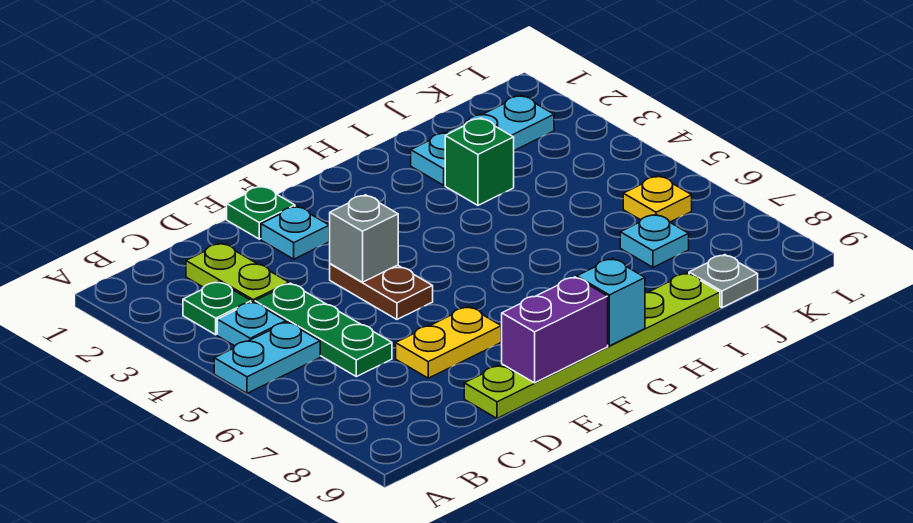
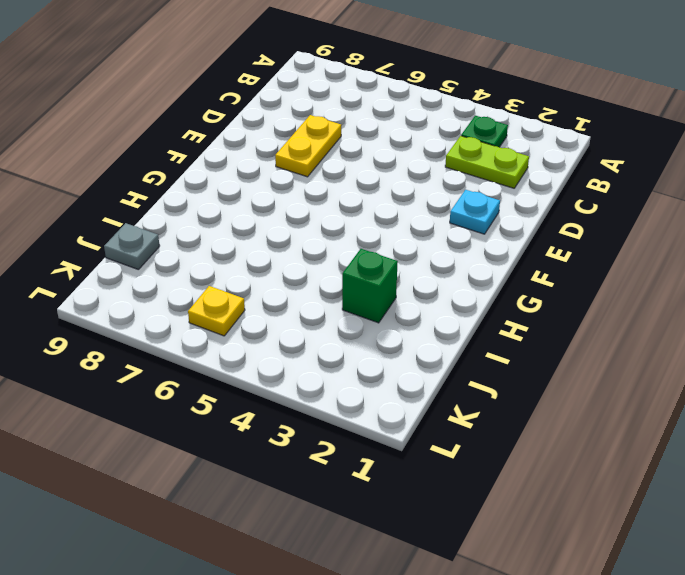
none -> cyan plate A5:B5 level 1
none -> cyan plate B4 level 1
none -> green plate C4:C6 level 1

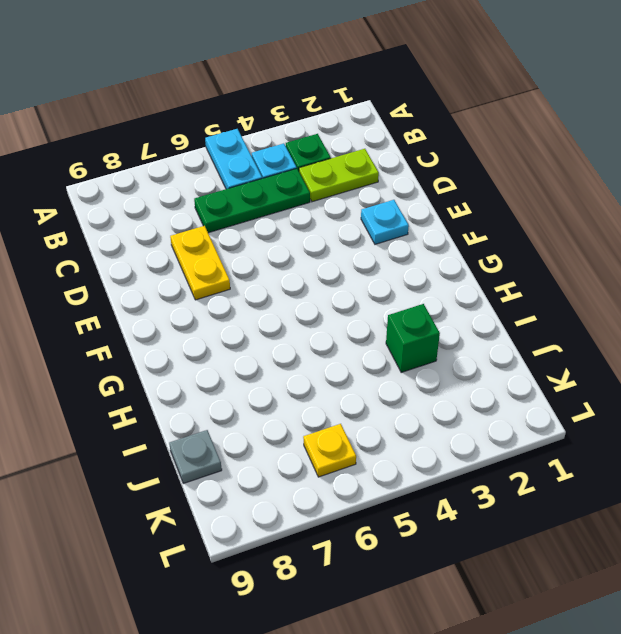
none -> lime plate D9:I9 level 1
none -> green plate E1 level 1
none -> brown plate E4:E5 level 1

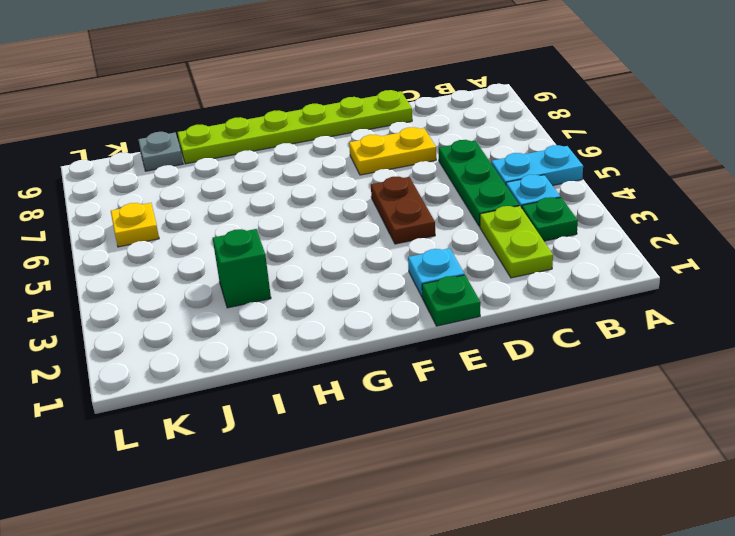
none -> cyan plate I2:K2 level 1
none -> cyan plate J7 level 1
none -> grey brick E4 level 2

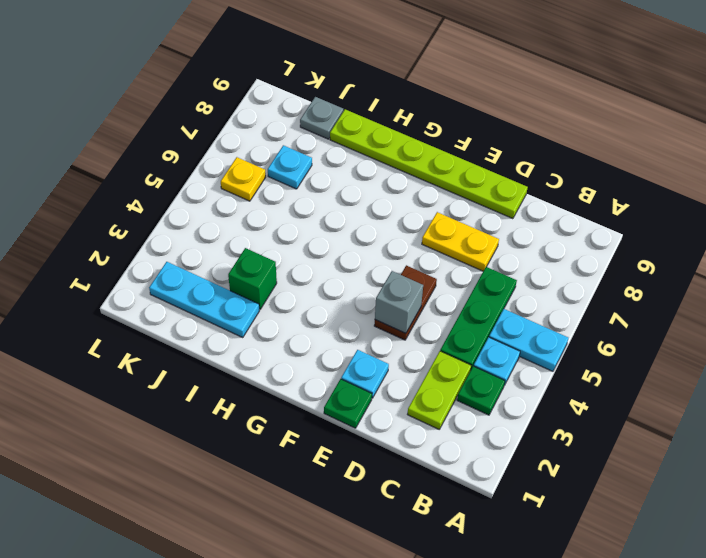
none -> purple brick E9:F9 level 2
none -> cyan brick G9 level 2

